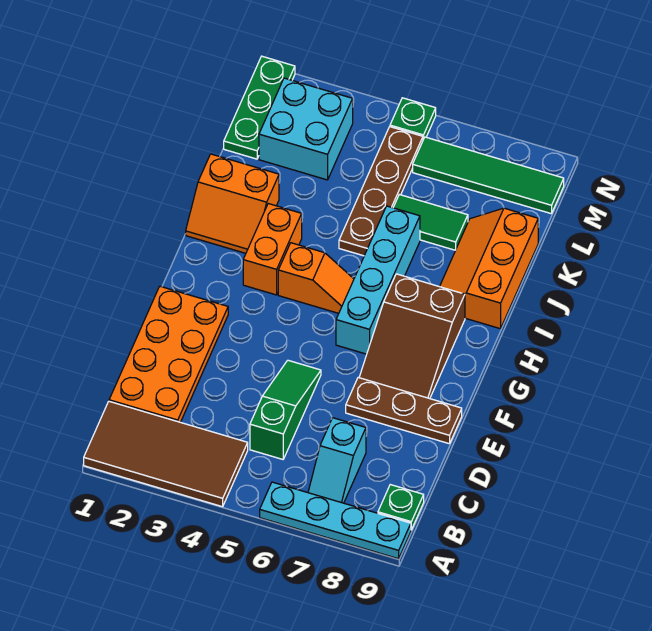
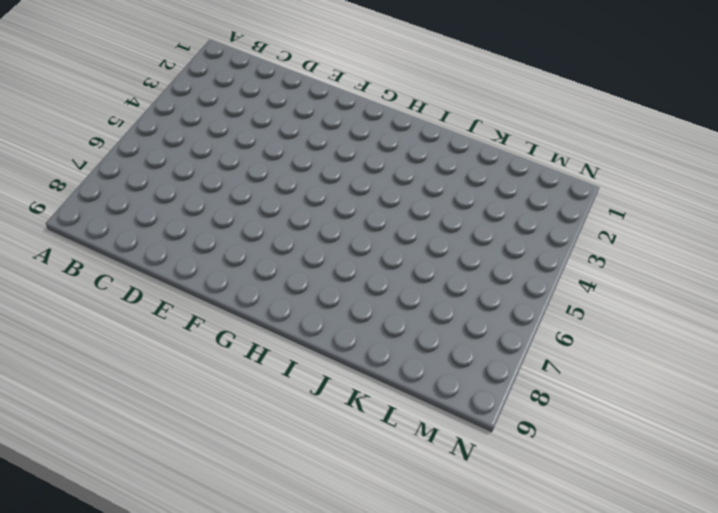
none -> brown tile A1:B4 level 1
none -> cyan plate A6:A9 level 1
none -> cyan slope B7:C7 level 1 top C

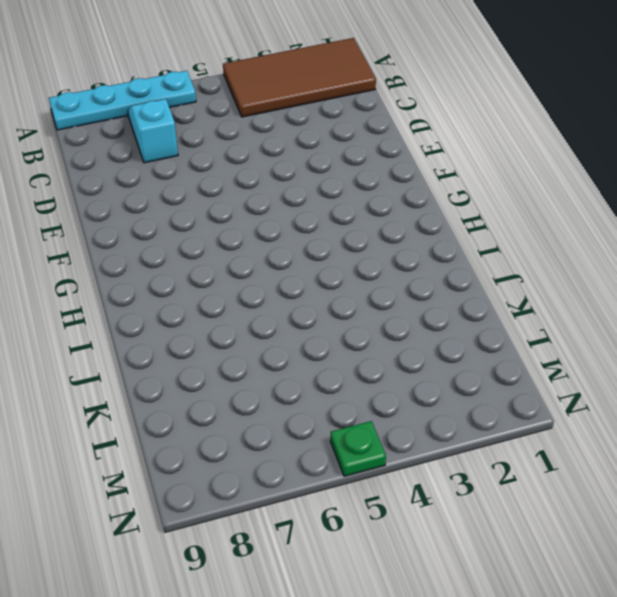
none -> green plate B9 level 1
none -> orange plate C1:F2 level 1
none -> green slope C5:E5 level 1 top C

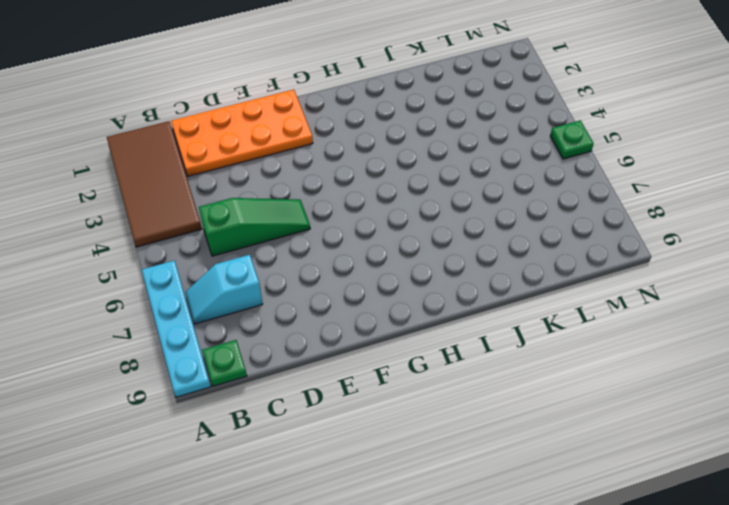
none -> brown plate E7:E9 level 1
none -> brown slope F7:H8 level 1 top H
none -> cyan brick G6:J6 level 1

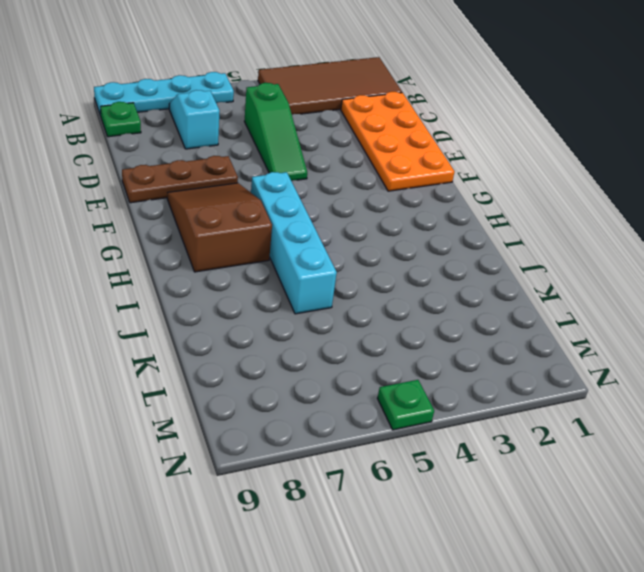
none -> orange brick H3:I3 level 1
none -> orange slope H4:H5 level 1 top 4
none -> orange slope I1:J2 level 1 top J

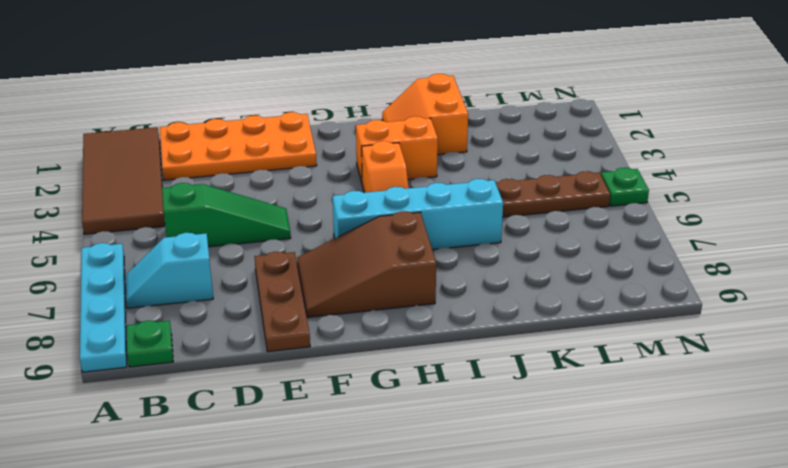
none -> orange slope I8:K9 level 1 top 9
none -> green tile K6:K7 level 1
none -> green plate L1:N1 level 1

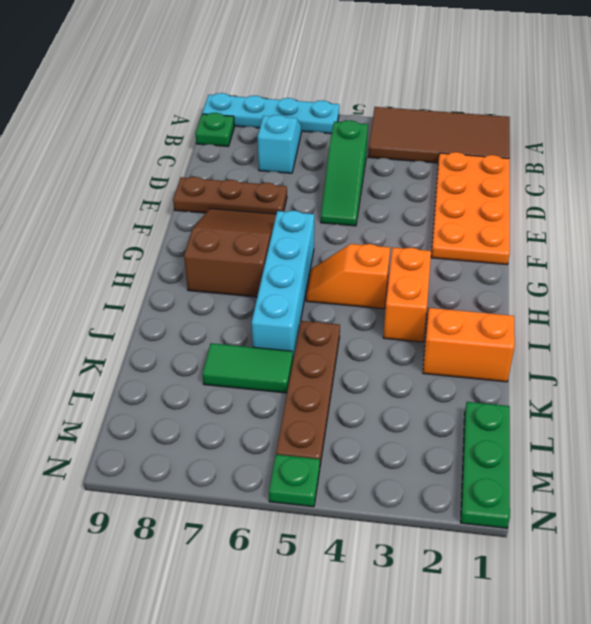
none -> orange slope I8:K9 level 1 top 9
none -> cyan brick L2:M3 level 1
none -> green tile M6:M9 level 1

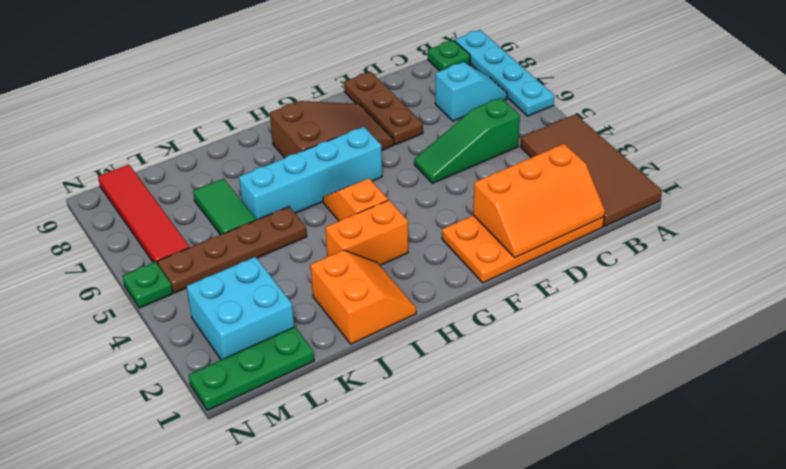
orange slope C1:E2 level 2 top 2 -> orange slope I8:K9 level 1 top 9
red tile M6:M9 level 1 -> green tile M6:M9 level 1

